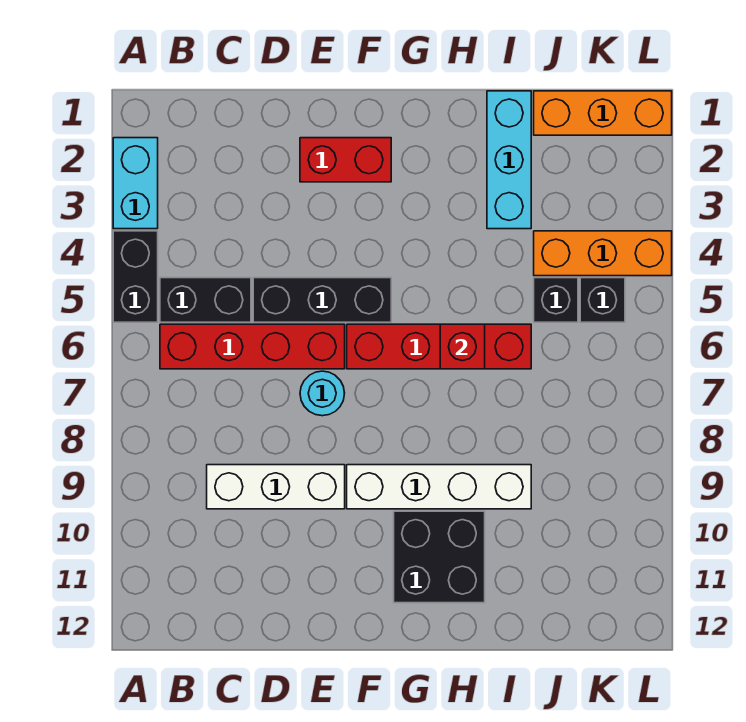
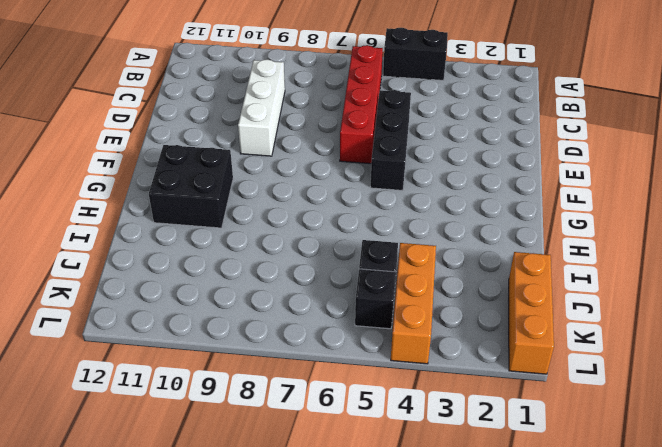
none -> cyan brick A2:A3 level 1
none -> black brick B5:C5 level 1
none -> red brick E2:F2 level 1

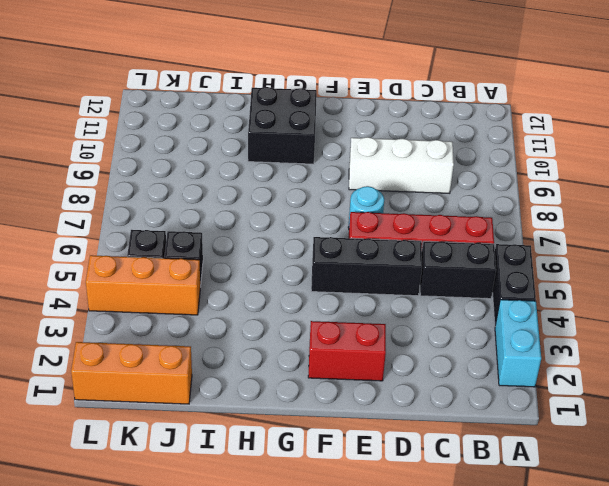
none -> red brick F6:I6 level 1
none -> white brick F9:I9 level 1
none -> cyan brick I1:I3 level 1

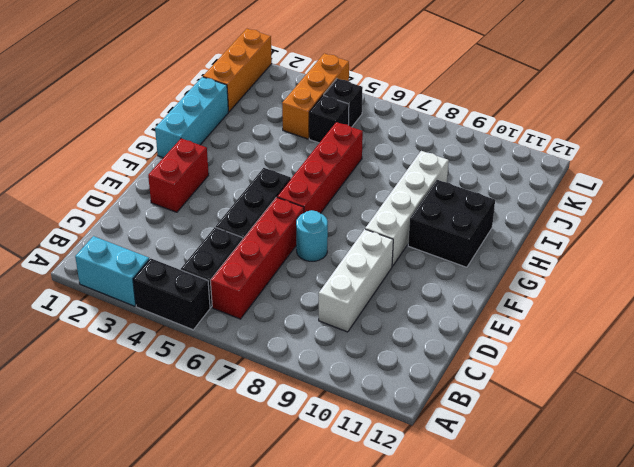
cyan brick G1:I1 level 1 -> cyan brick I1:I3 level 1
none -> red brick H6 level 2

